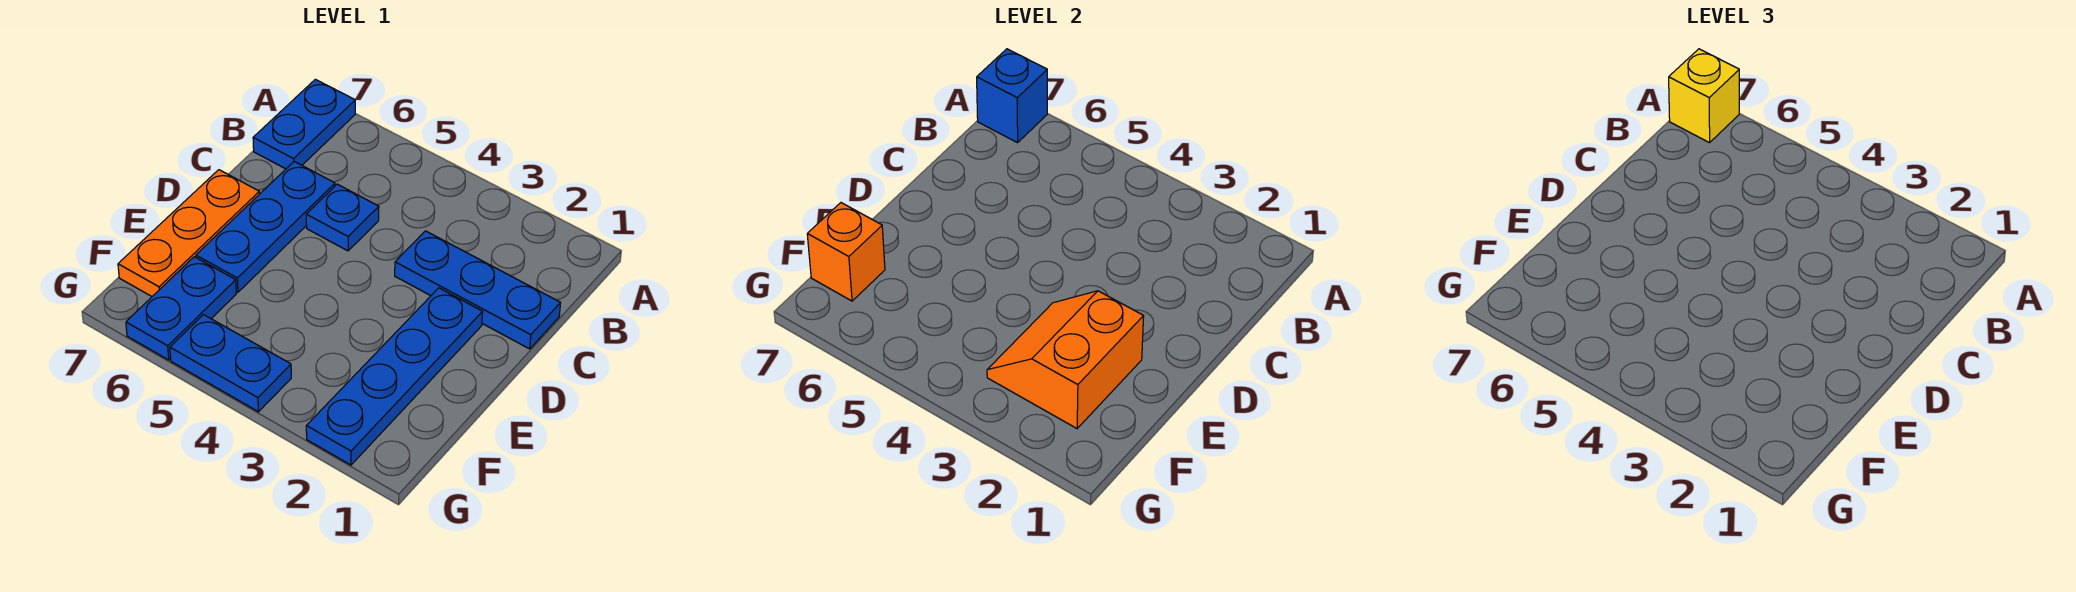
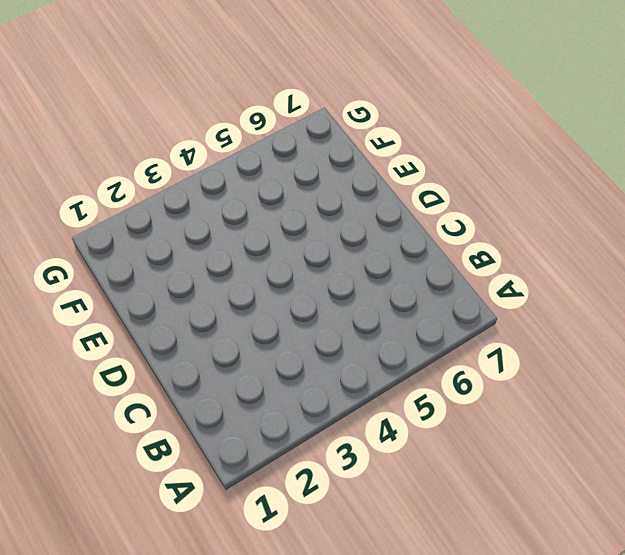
none -> blue plate A7:B7 level 1
none -> blue plate C1:C3 level 1
none -> blue plate C5 level 1

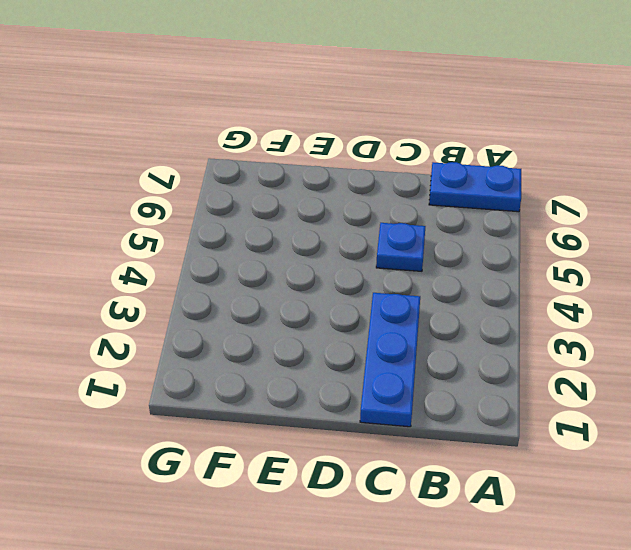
none -> blue plate C6:E6 level 1
none -> blue plate D2:G2 level 1
none -> orange plate D7:F7 level 1

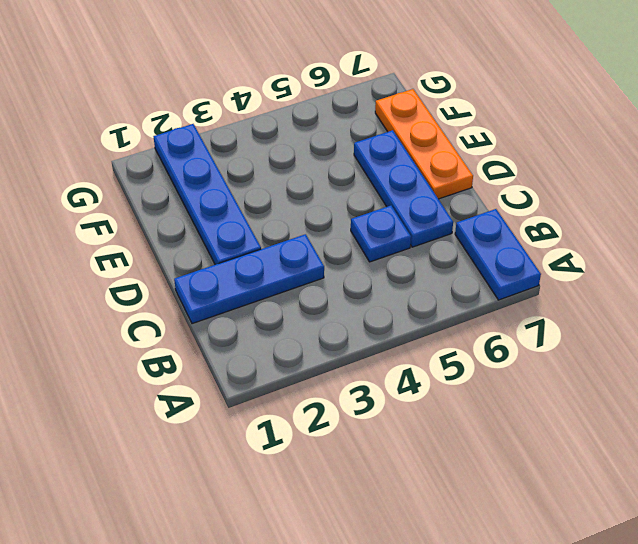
none -> blue plate F6:G6 level 1
none -> blue plate G4:G5 level 1
none -> blue brick A7 level 2

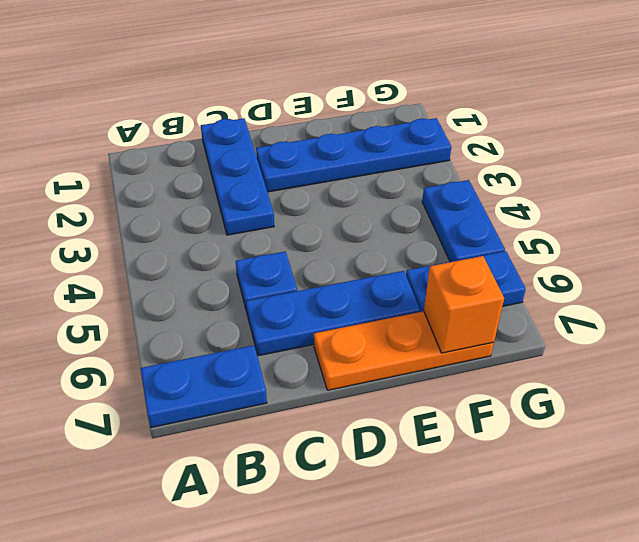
none -> blue brick A7 level 2
none -> orange slope E2:F3 level 2 top 2
none -> yellow brick A7 level 3

